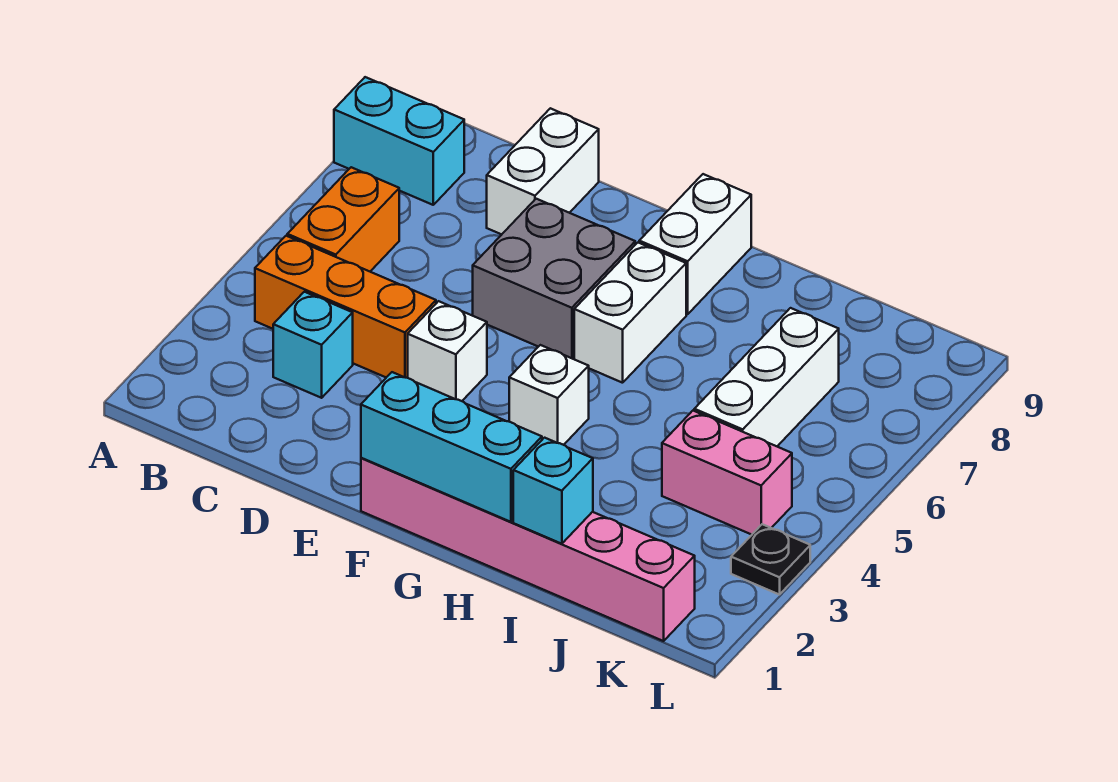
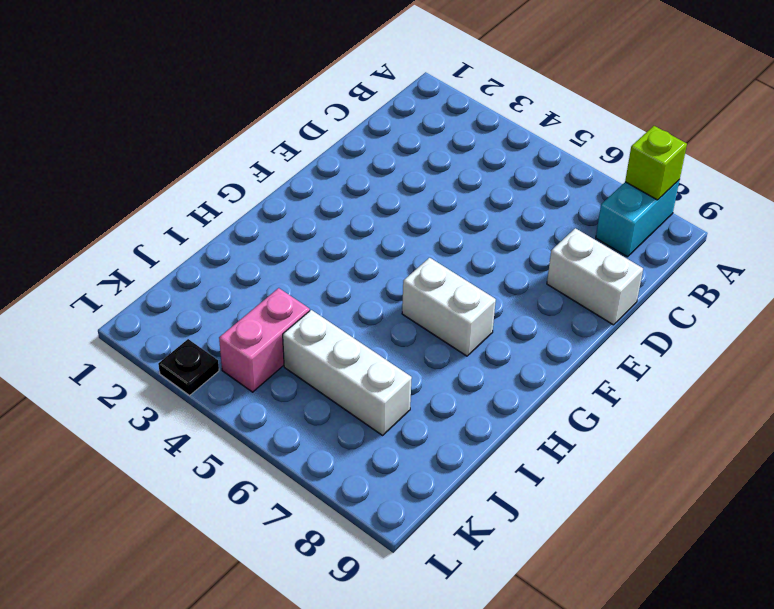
lime brick A8 level 2 -> none
none -> orange brick B4:D4 level 1
none -> orange brick B5:B6 level 1
none -> cyan brick C3 level 1

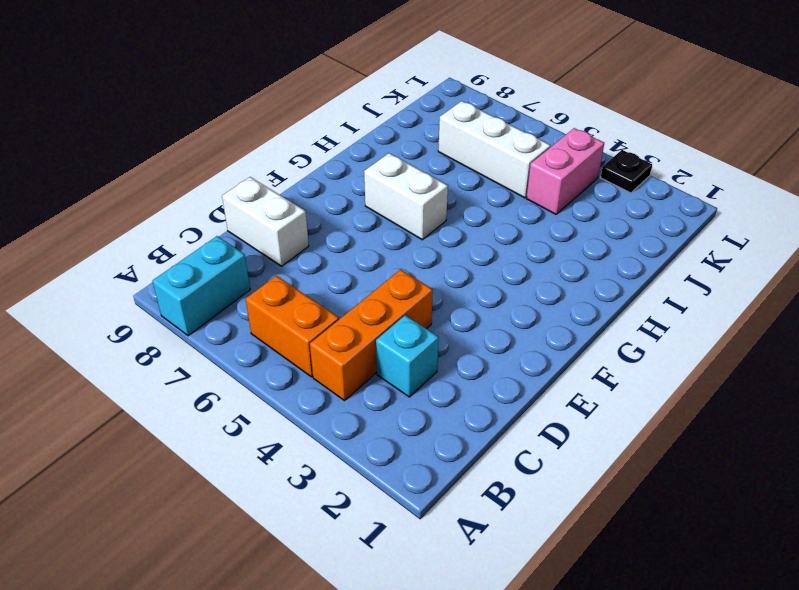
none -> white brick E4 level 1
none -> grey brick E6:F7 level 1
none -> pink brick F1:K1 level 1

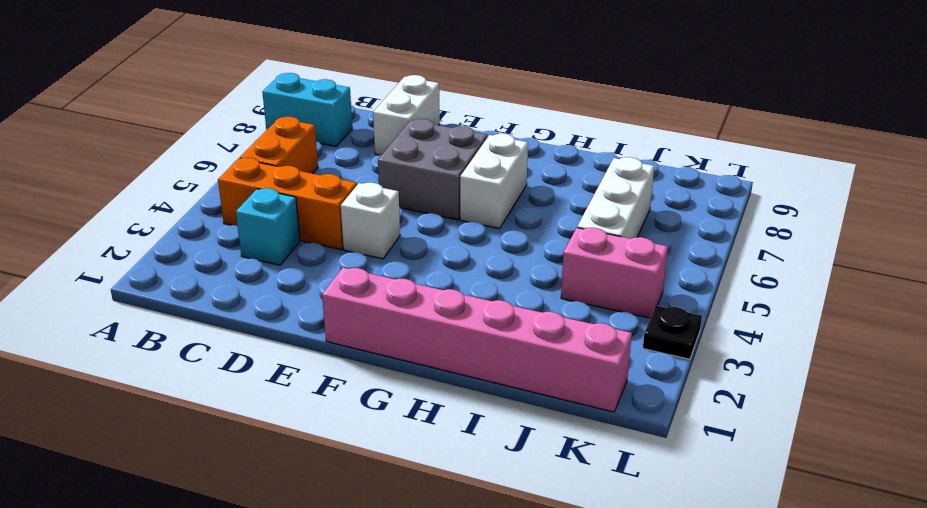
none -> white brick G4 level 1
none -> white brick G8:G9 level 1
none -> cyan brick F1:H1 level 2

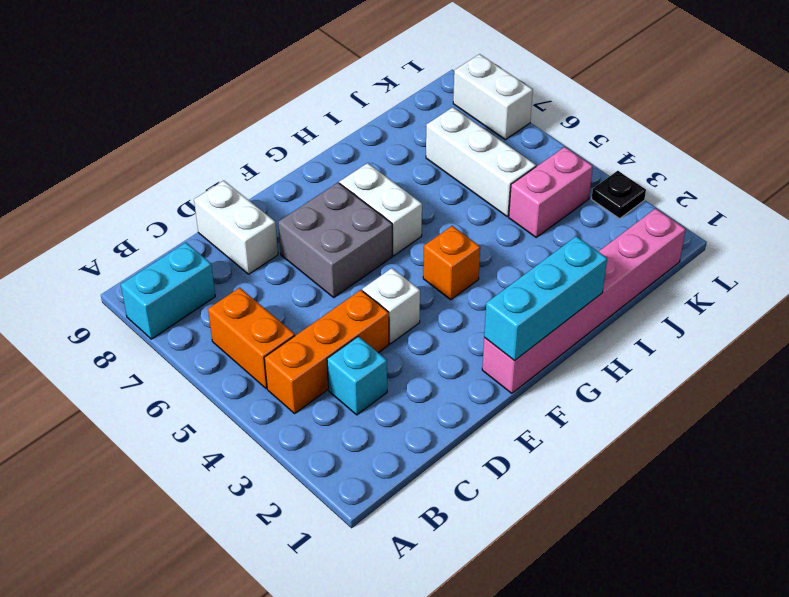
orange brick G4 level 1 -> white brick G4 level 1
white brick L7:L8 level 1 -> white brick G8:G9 level 1
none -> cyan brick I1 level 2

